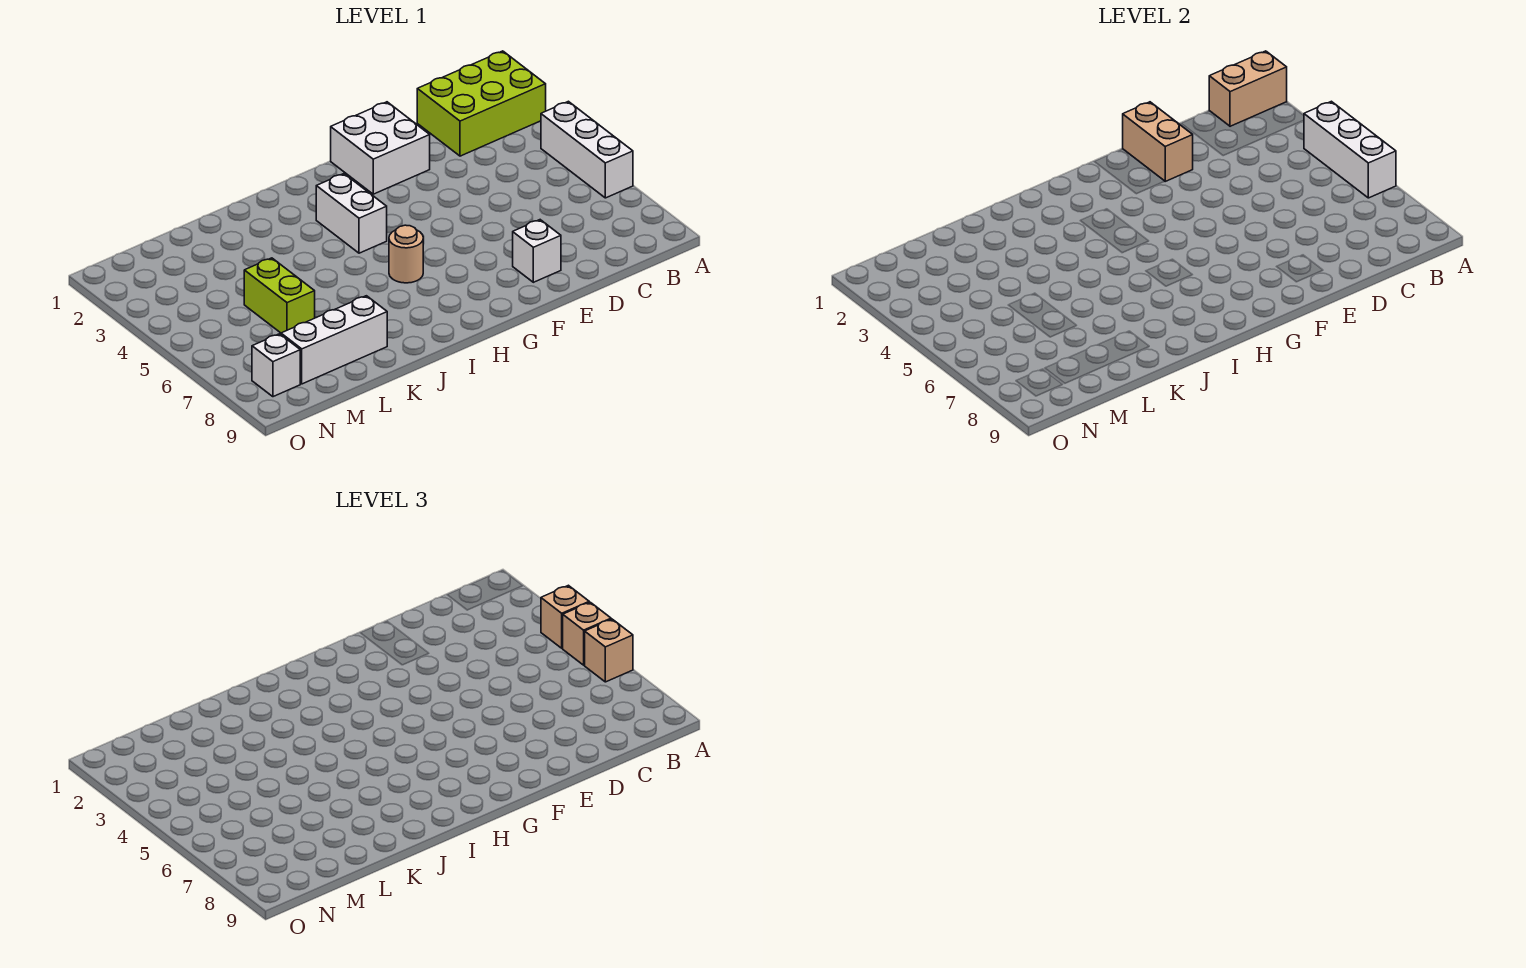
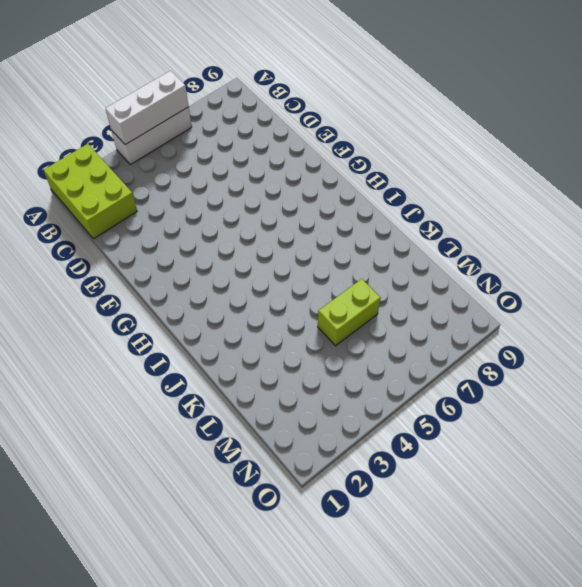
none -> white brick E1:F2 level 1
none -> white brick E8 level 1
none -> white brick H3:H4 level 1

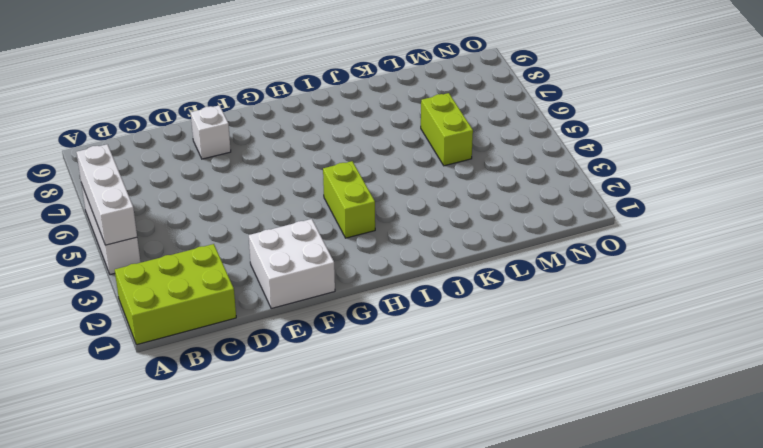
lime brick H3:H4 level 1 -> white brick H3:H4 level 1
none -> tan round brick H6 level 1
none -> white brick K8:M8 level 1
none -> white brick N8 level 1

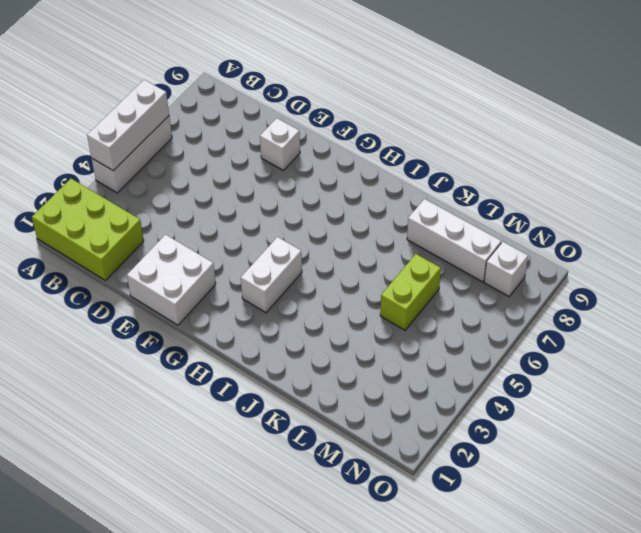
none -> tan round brick H6 level 1
none -> tan brick A1:B1 level 2
none -> tan brick E1:E2 level 2

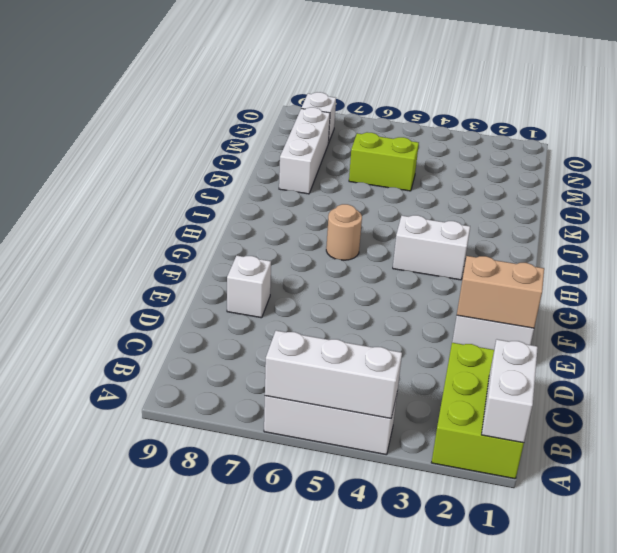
white brick A1:B1 level 2 -> tan brick A1:B1 level 2
none -> tan brick A4 level 3
none -> tan brick A5 level 3
none -> tan brick A6 level 3

